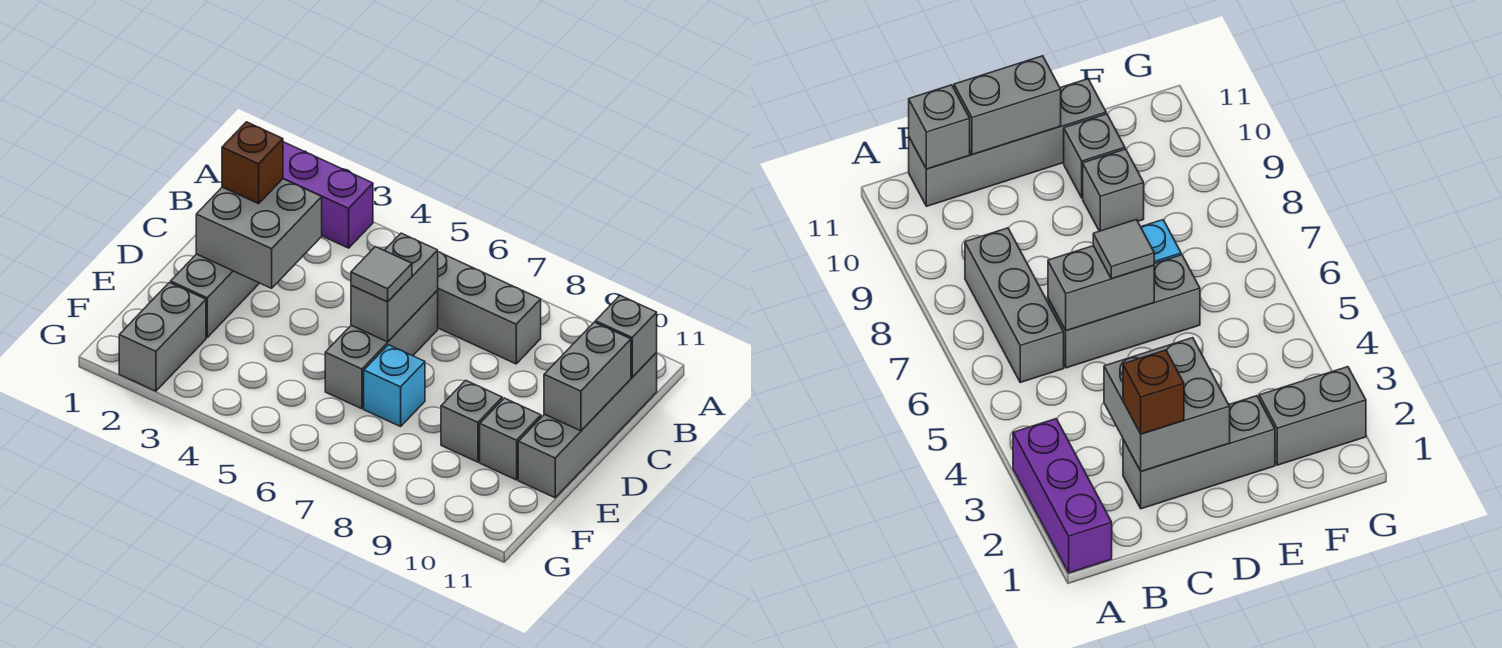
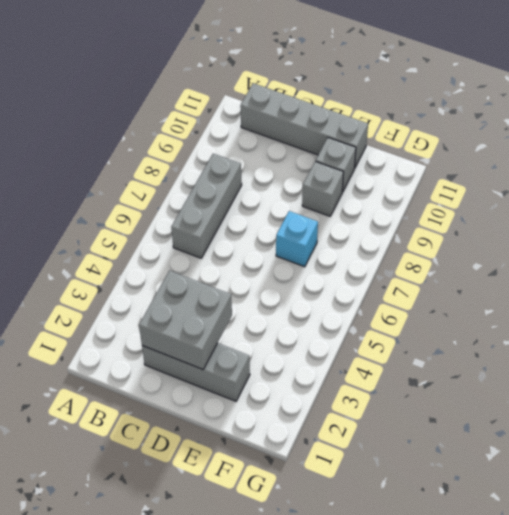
none -> purple brick A1:A3 level 1
none -> grey brick C6:E6 level 1
none -> grey brick F2:G2 level 1

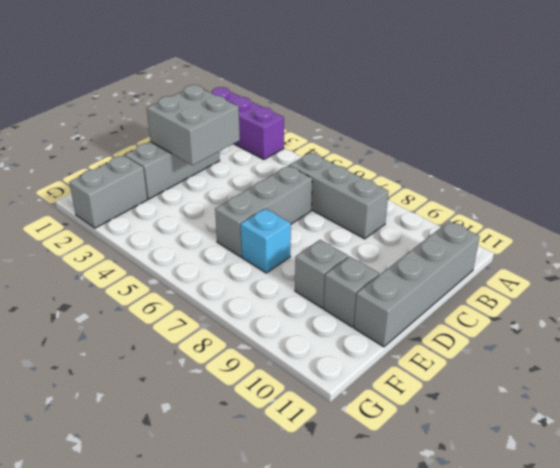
none -> grey brick B11 level 2
none -> grey brick C6:D6 level 2
none -> grey brick C11:D11 level 2

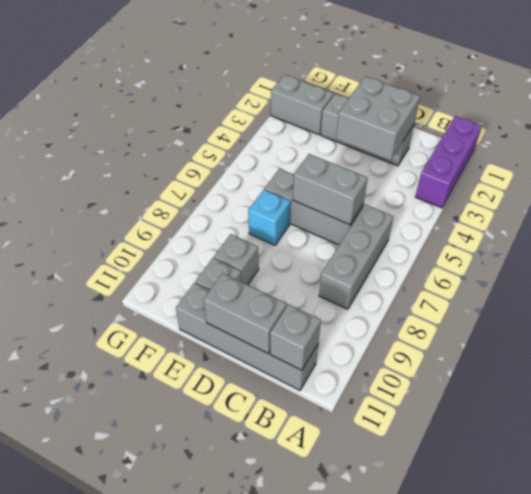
none -> brown brick C2 level 3
none -> grey tile D6 level 3

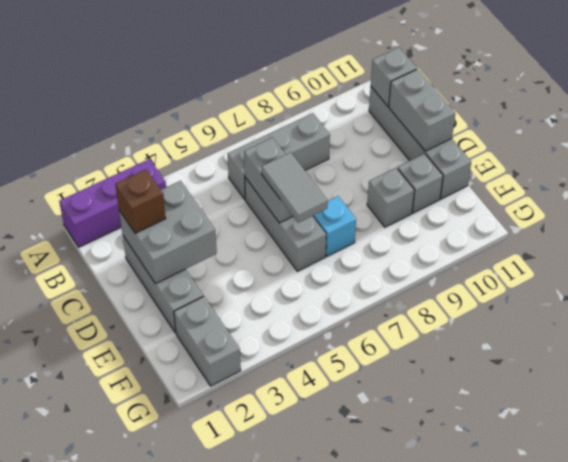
grey tile D6:E6 level 3 -> grey tile D6 level 3

